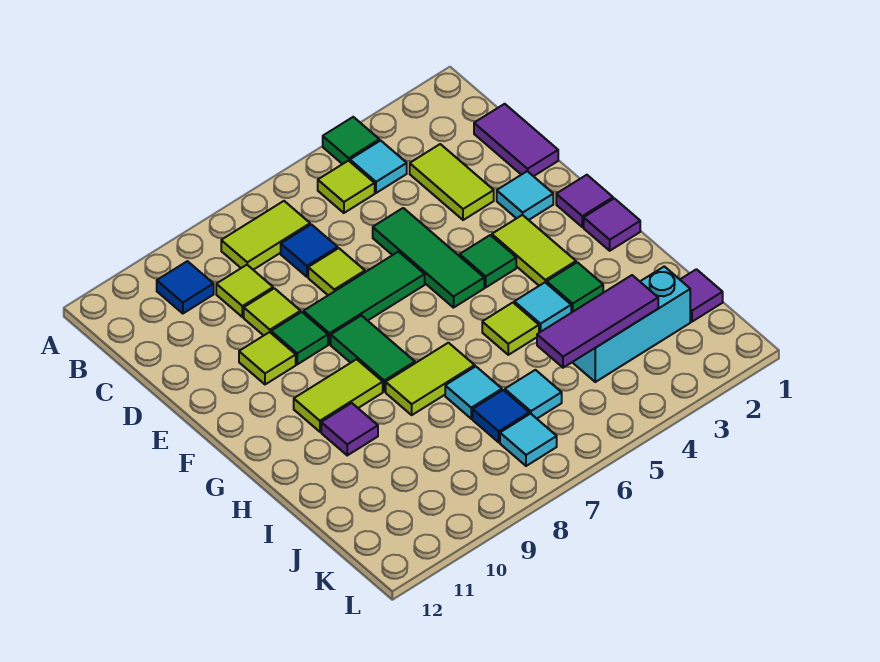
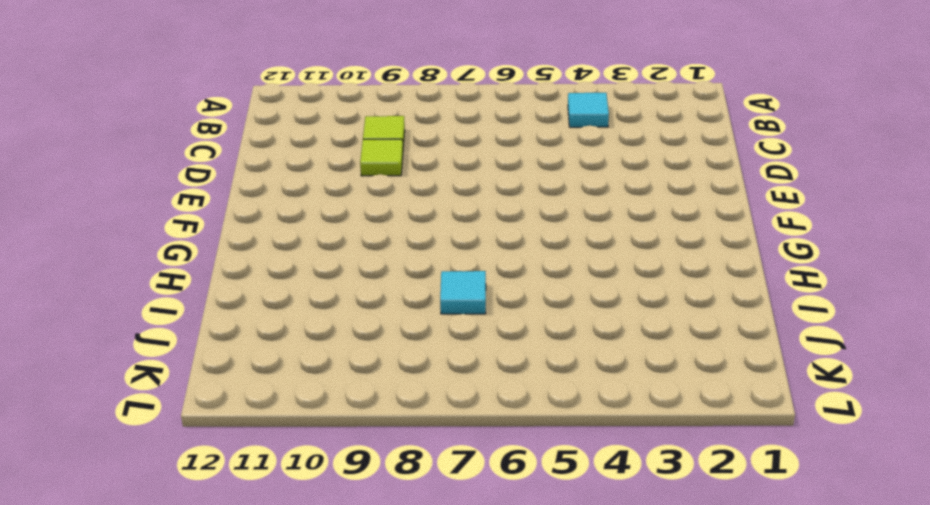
none -> green tile A4 level 1
none -> lime tile B5 level 1
none -> lime tile B7:B8 level 1
none -> blue tile B10 level 1

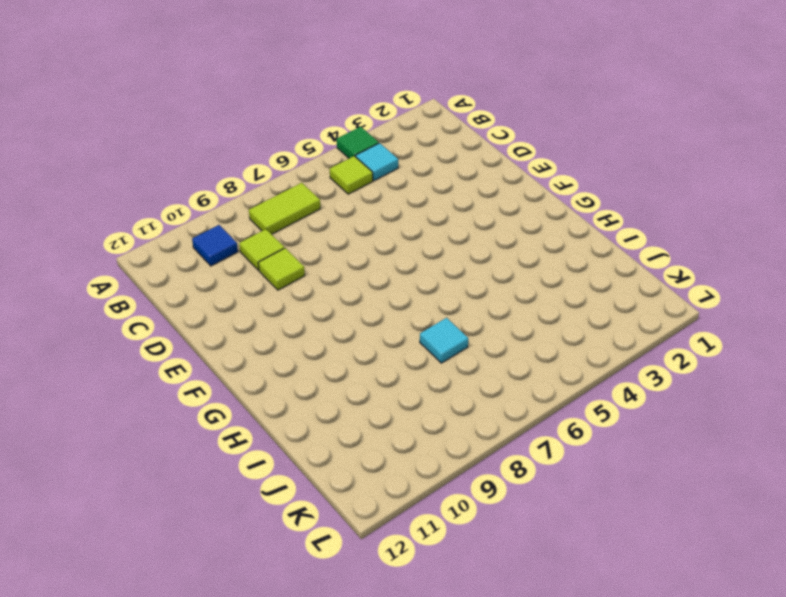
none -> purple tile C1:D1 level 1
none -> lime tile C3:D3 level 1
none -> blue tile C7 level 1
none -> green tile D5:F5 level 1

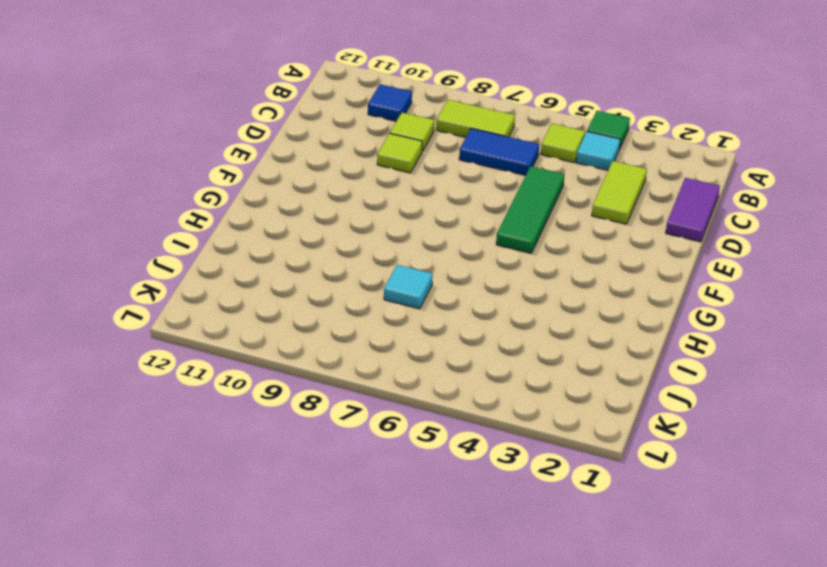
blue tile C6:C7 level 1 -> blue tile C7 level 1
none -> lime tile D7 level 1
none -> cyan tile E2 level 1
none -> green tile E6:E8 level 1
none -> green tile E9 level 1

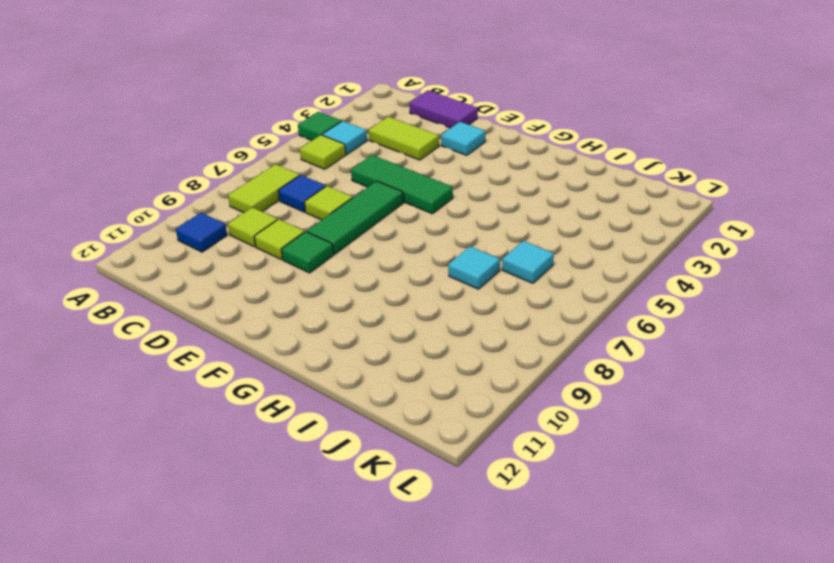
none -> lime tile E10 level 1
none -> purple tile F1 level 1
none -> lime tile F3:G3 level 1
none -> green tile F4 level 1

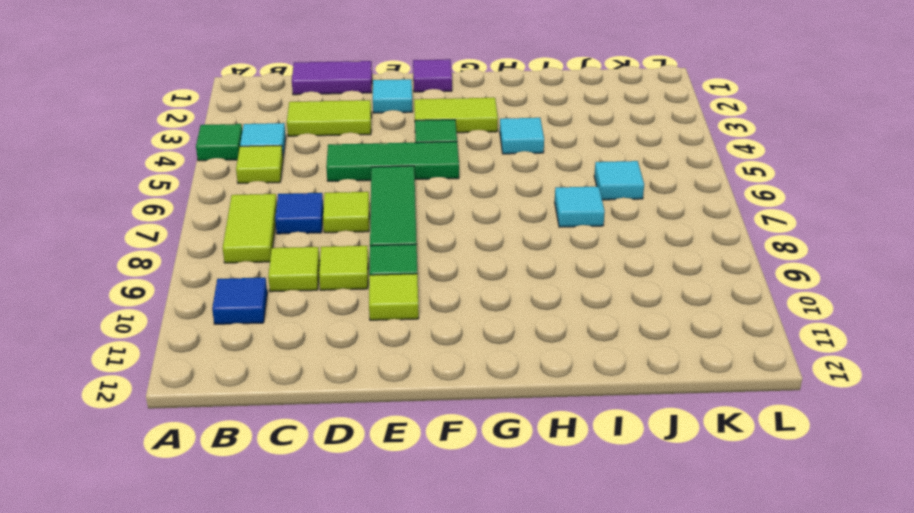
none -> green tile F8:G8 level 1
none -> purple tile G1 level 1
none -> lime tile G9:G10 level 1
none -> green tile H3 level 1

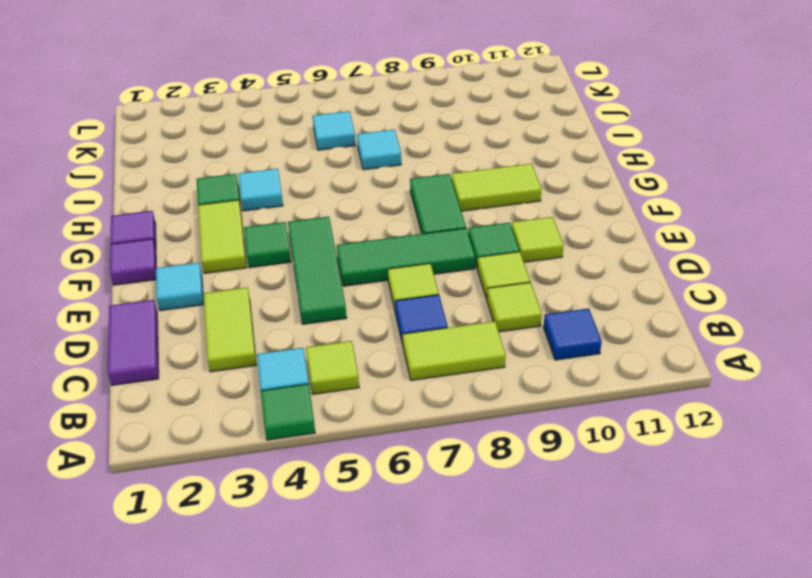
none -> lime tile H5 level 1
none -> lime tile H7:H8 level 1
none -> purple tile H10 level 1
none -> purple tile J1 level 1

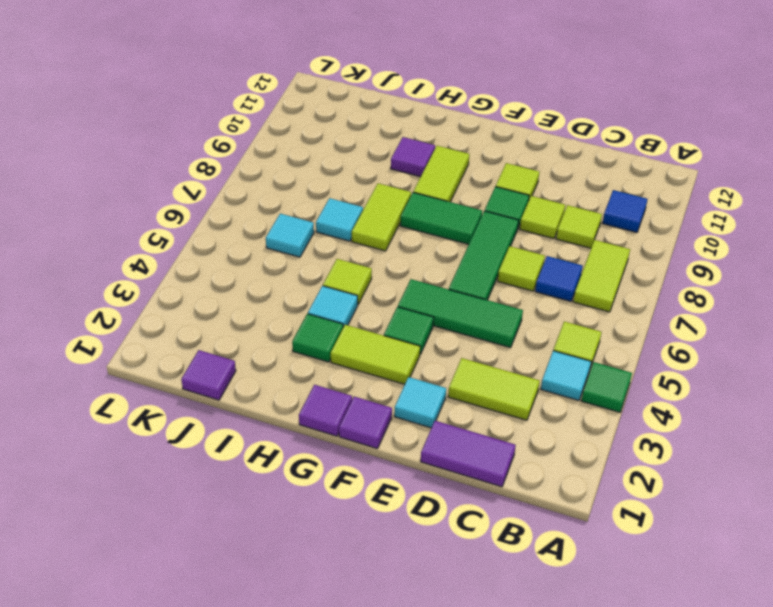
none -> cyan brick J2:J4 level 1
none -> blue tile J7 level 1
none -> cyan tile K7 level 1
none -> purple tile J3:J5 level 2

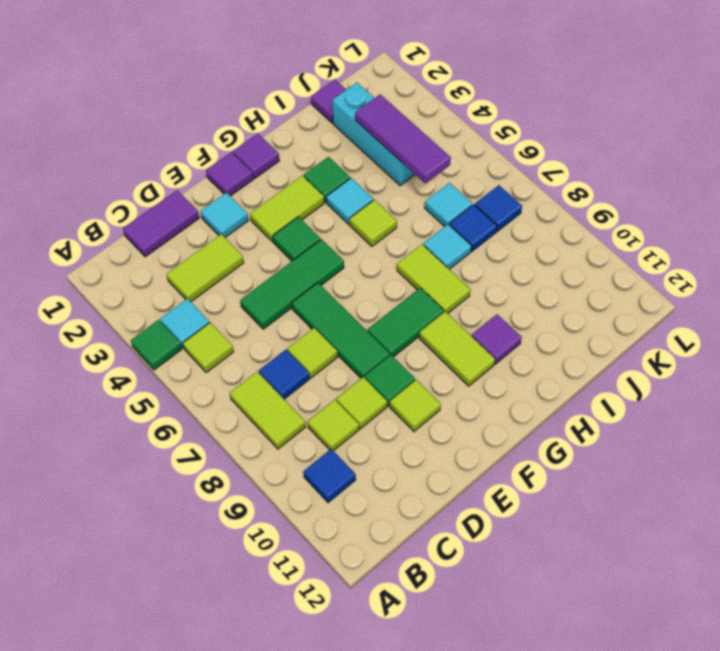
blue tile K7 level 1 -> cyan tile K7 level 1

